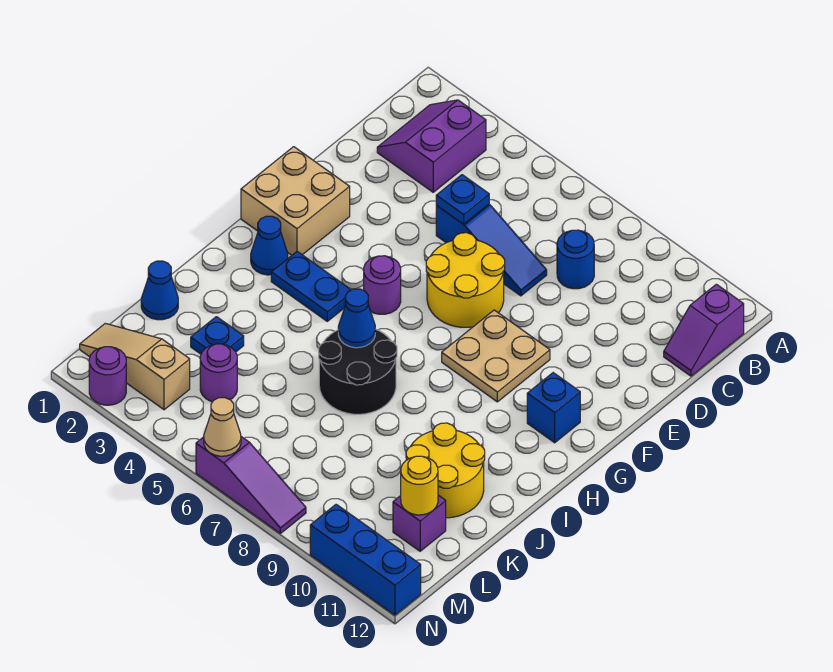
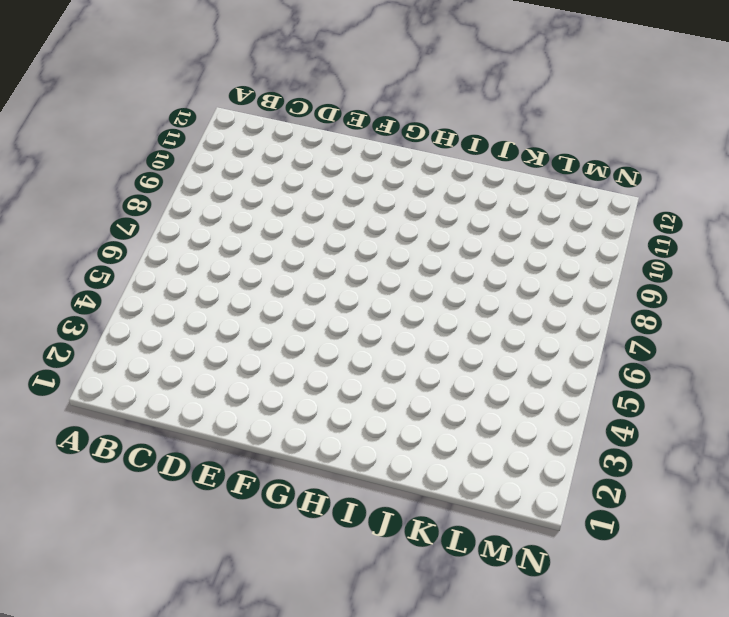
none -> purple slope B2:C3 level 1 top 3
none -> purple slope B12:C12 level 1 top B
none -> blue round brick C8 level 1

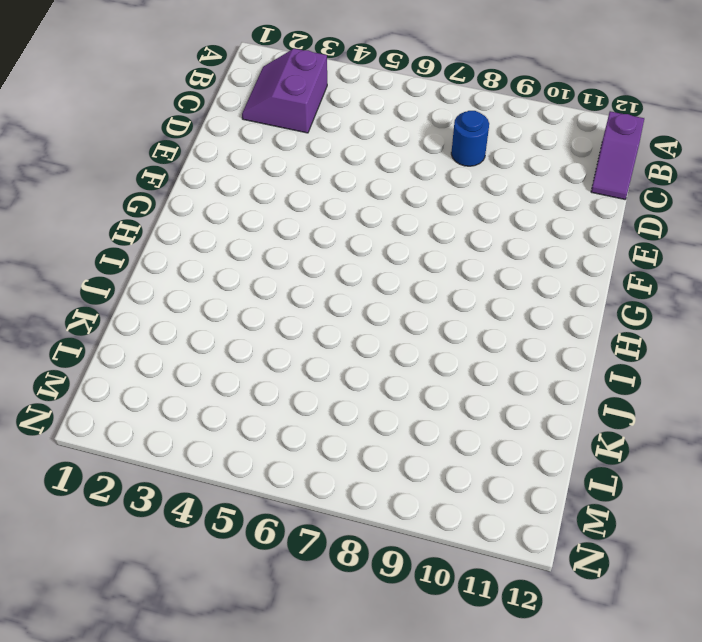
none -> blue slope D5:D7 level 1 top 5
none -> yellow round brick E6:F7 level 1
none -> tan brick F1:G2 level 1

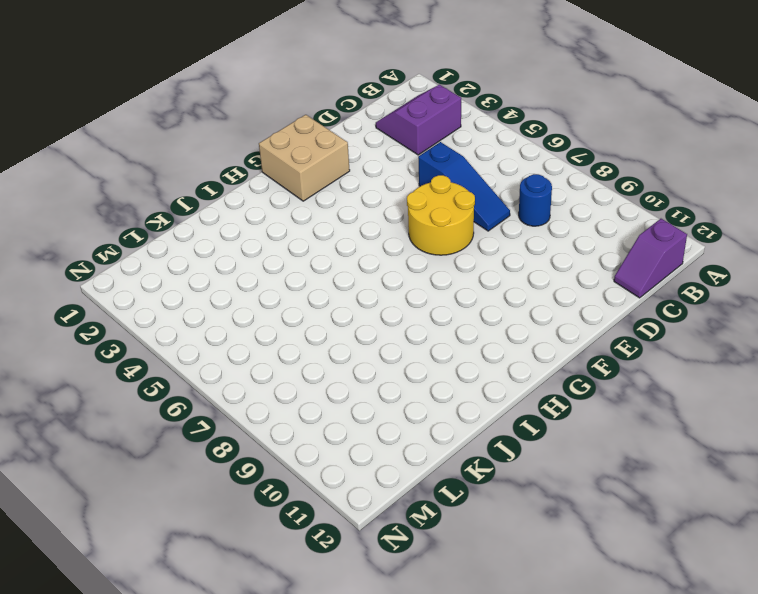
none -> tan plate F8:G9 level 1
none -> purple round brick G5 level 1
none -> blue brick G11 level 1

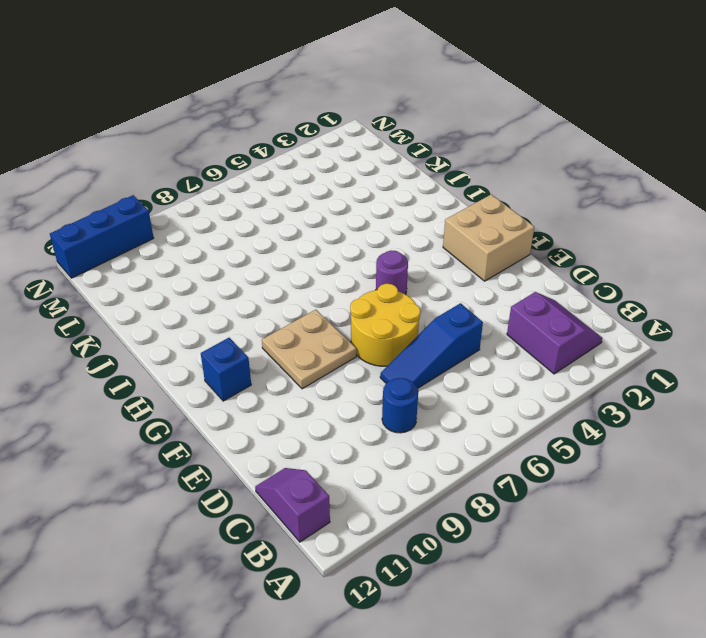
none -> blue cone H2 level 1
none -> blue plate H3:H4 level 1
none -> black round brick I6:J7 level 1

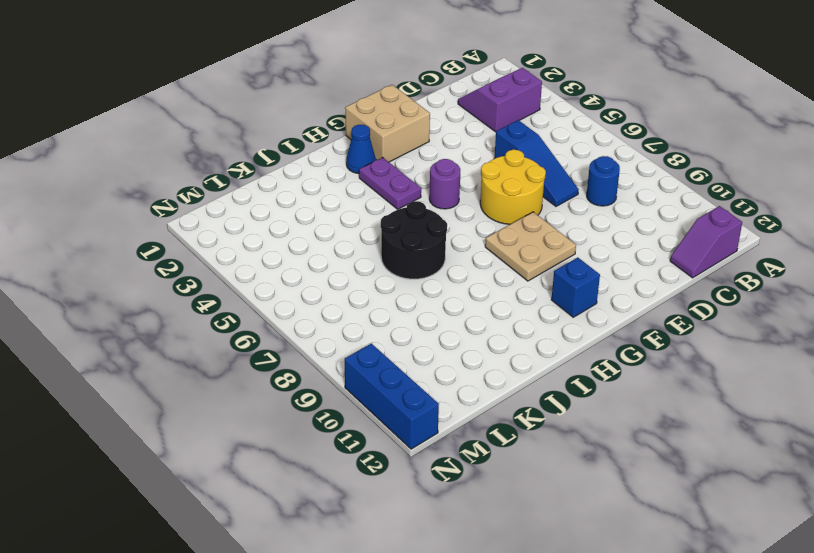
purple plate H3:H4 level 1 -> blue plate H3:H4 level 1
none -> yellow round brick J10:K11 level 1
none -> blue cone K1 level 1
none -> blue plate K3 level 1

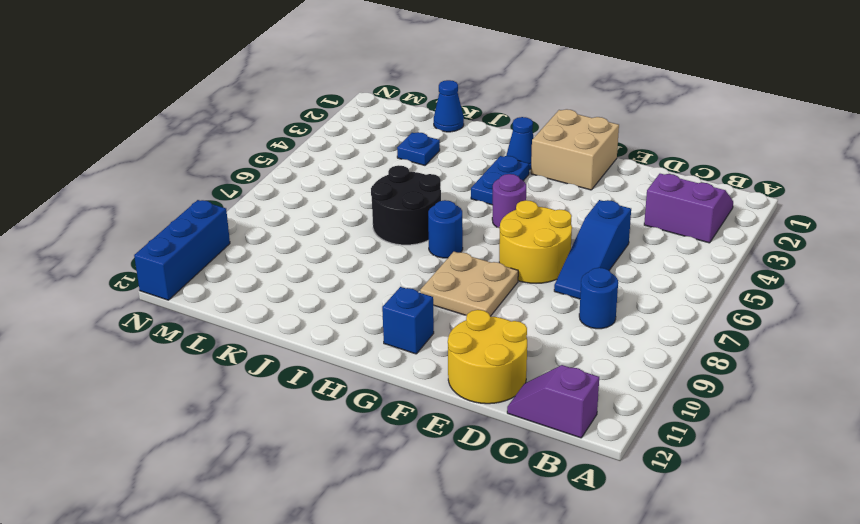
yellow round brick D11:E12 level 1 -> yellow round brick J10:K11 level 1
blue round brick H7 level 1 -> none
none -> purple round brick L4 level 1
none -> purple brick L11 level 1
none -> tan slope M1:M3 level 1 top 3

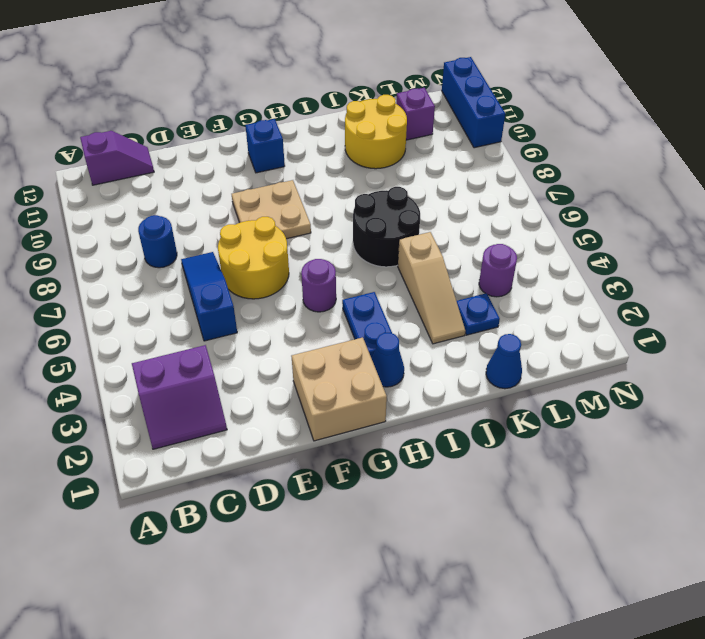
tan slope J3:J5 level 1 top 5 -> tan slope M1:M3 level 1 top 3
none -> purple round brick N2 level 1
none -> purple slope N6:N8 level 1 top 6
none -> blue plate D5 level 2

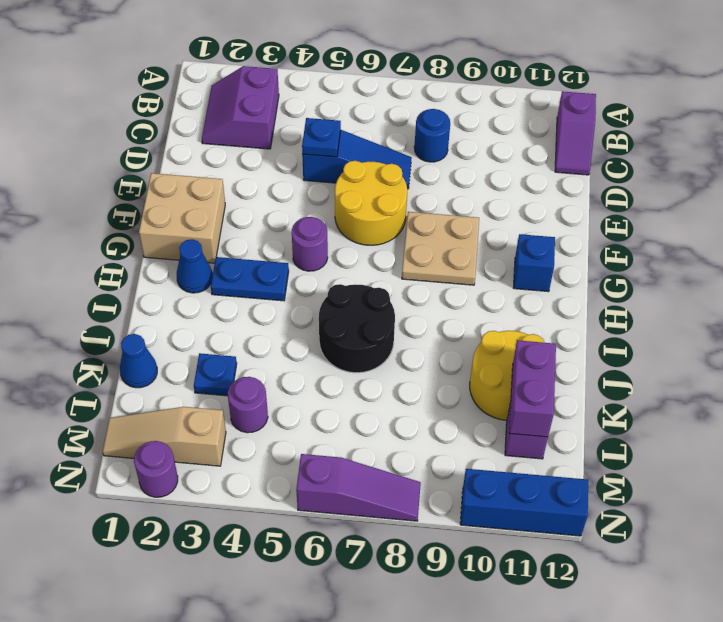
purple brick K11:L11 level 2 -> yellow round brick L11 level 2
none -> blue cone I6 level 2
none -> tan cone N6 level 2

